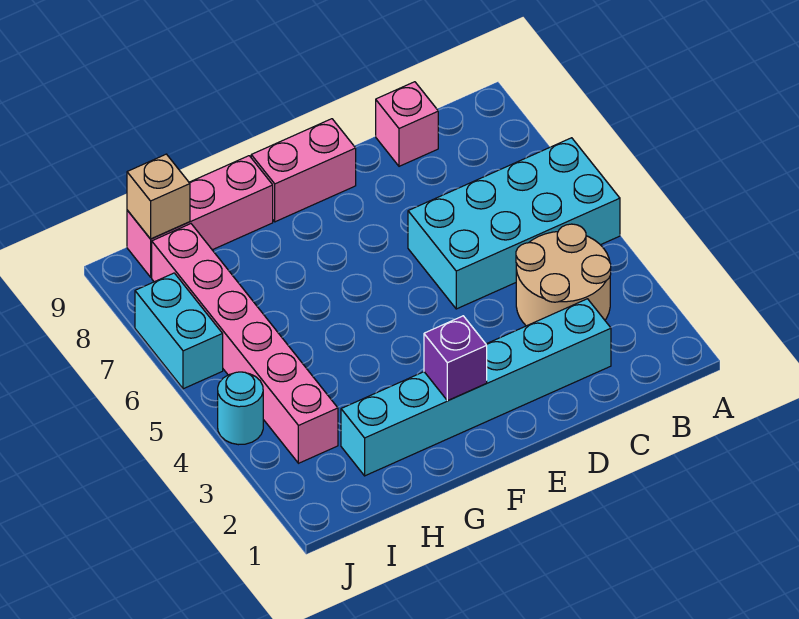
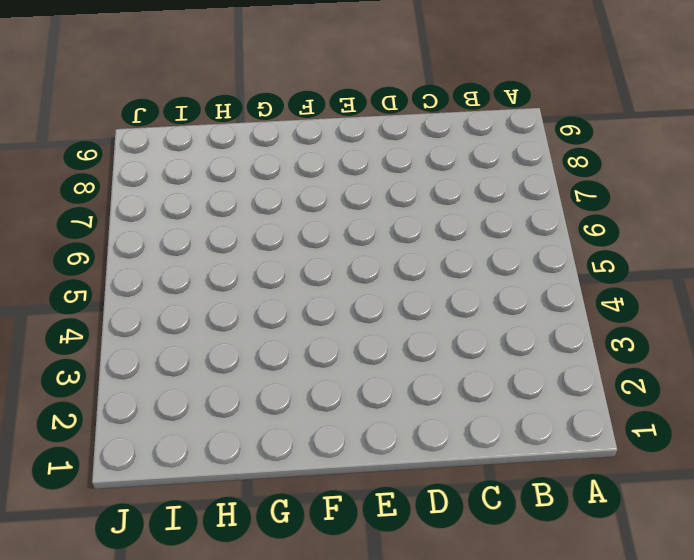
none -> cyan brick A5:D6 level 1
none -> tan round brick B3:C4 level 1

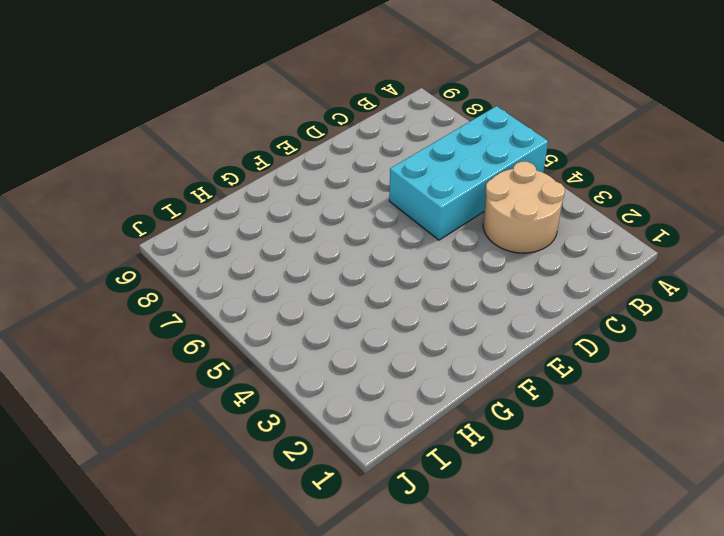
none -> cyan brick C2:H2 level 1
none -> pink brick C9 level 1

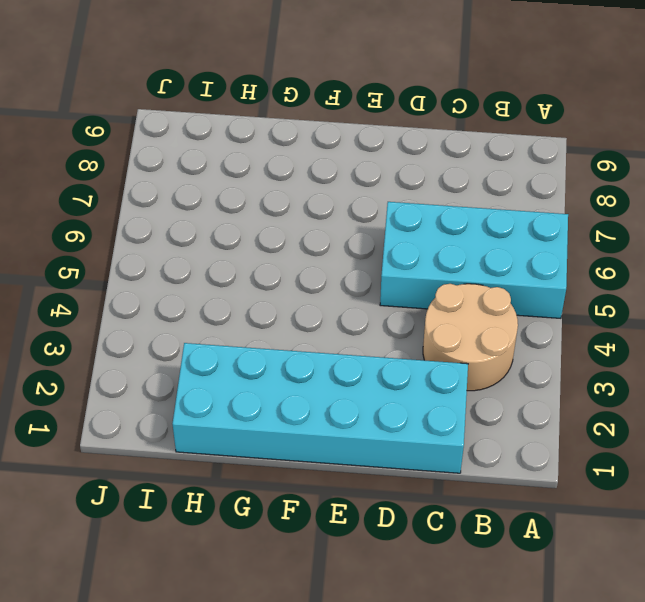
cyan brick C1:H2 level 1 -> cyan brick C2:H2 level 1
none -> pink brick C9 level 1
none -> pink brick E9:F9 level 1

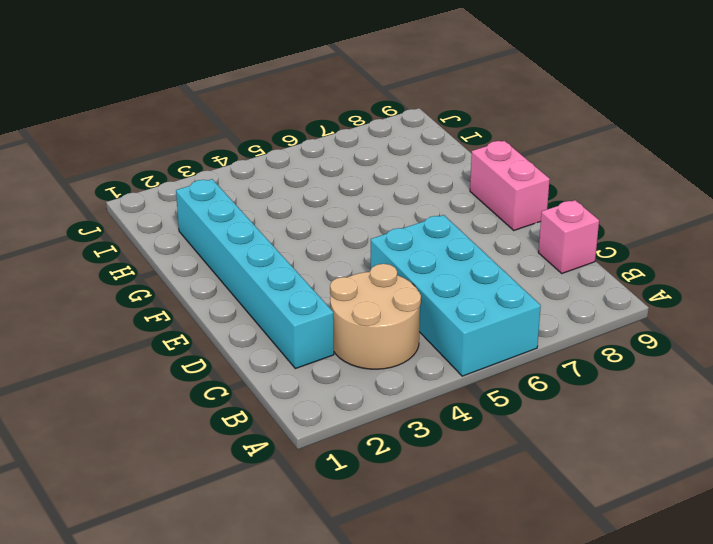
none -> pink brick G9:I9 level 1
none -> pink brick I3:I8 level 1

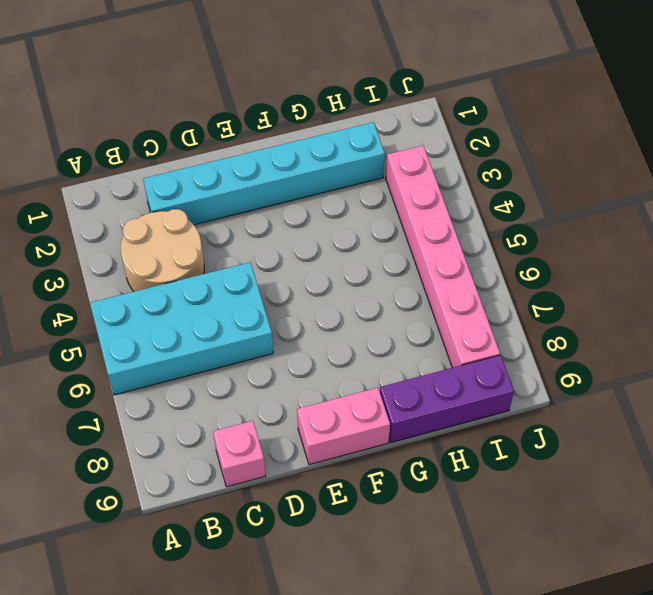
purple brick G9:I9 level 1 -> pink brick G9:I9 level 1
none -> cyan round brick J4 level 1
none -> cyan brick J6:J7 level 1

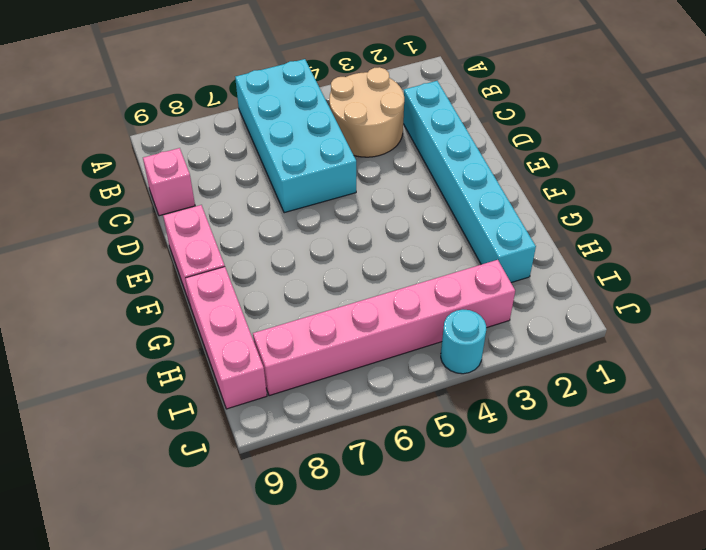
none -> cyan brick J6:J7 level 1
none -> purple brick F2 level 2

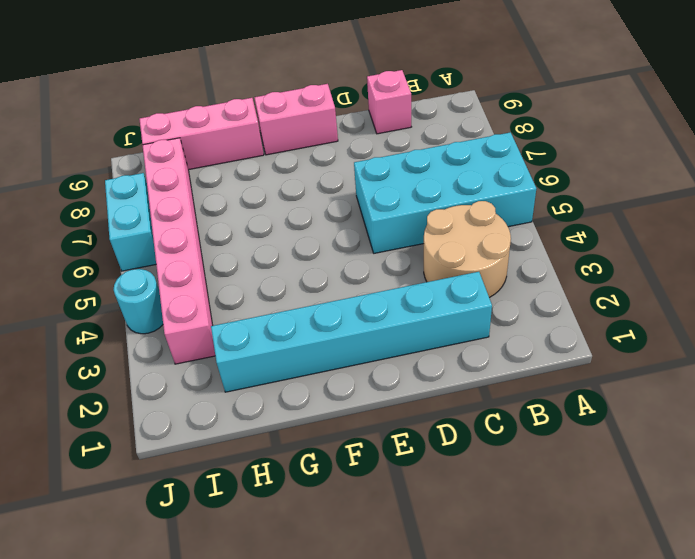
none -> purple brick F2 level 2
none -> tan brick I9 level 2

